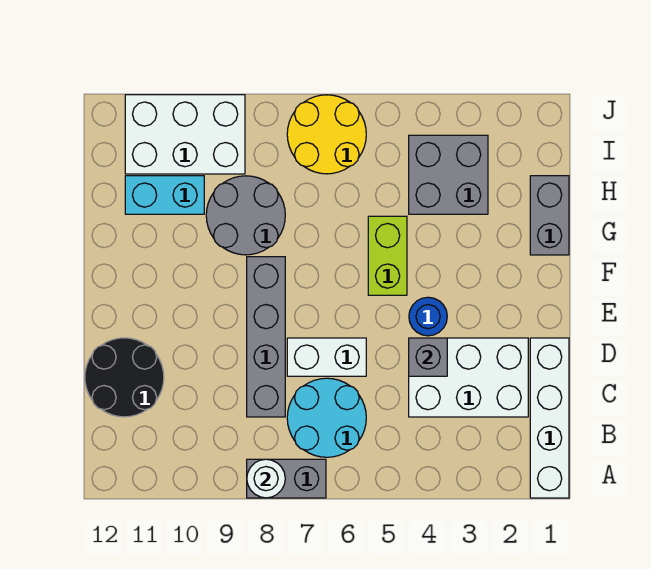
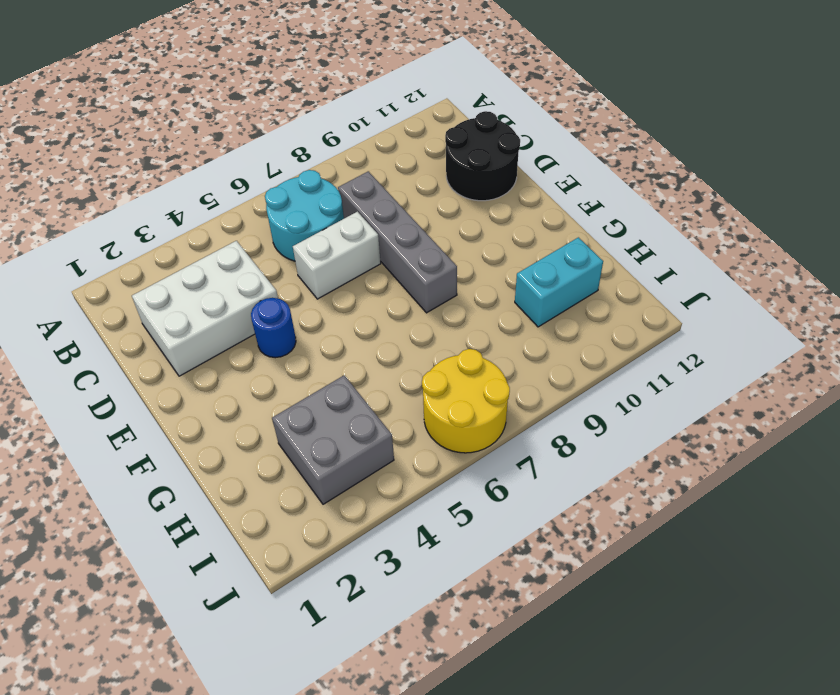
none -> white brick A1:D1 level 1
none -> grey brick A7:A8 level 1
none -> lime brick F5:G5 level 1

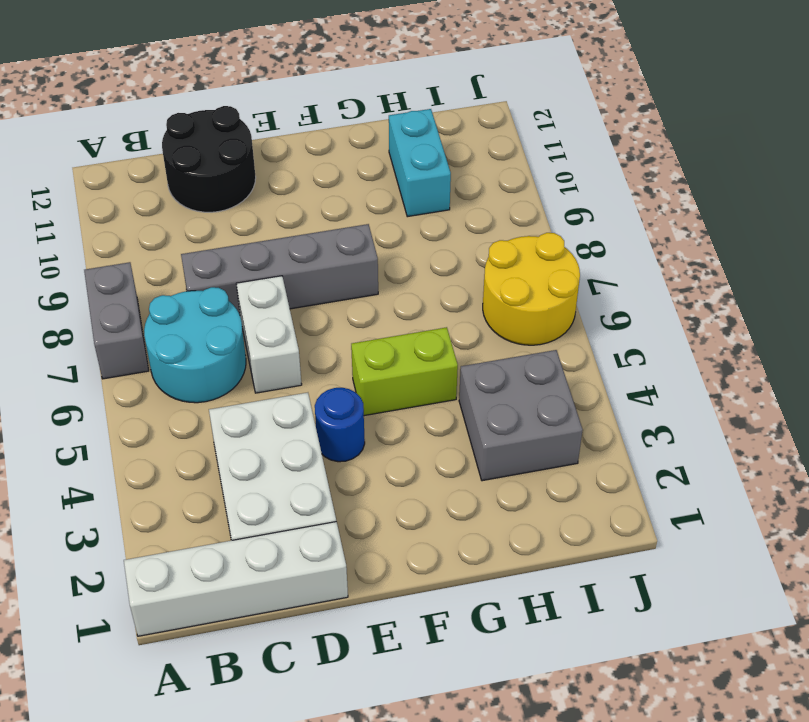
none -> grey brick G1:H1 level 1
none -> grey round brick G8:H9 level 1
none -> white brick I9:J11 level 1

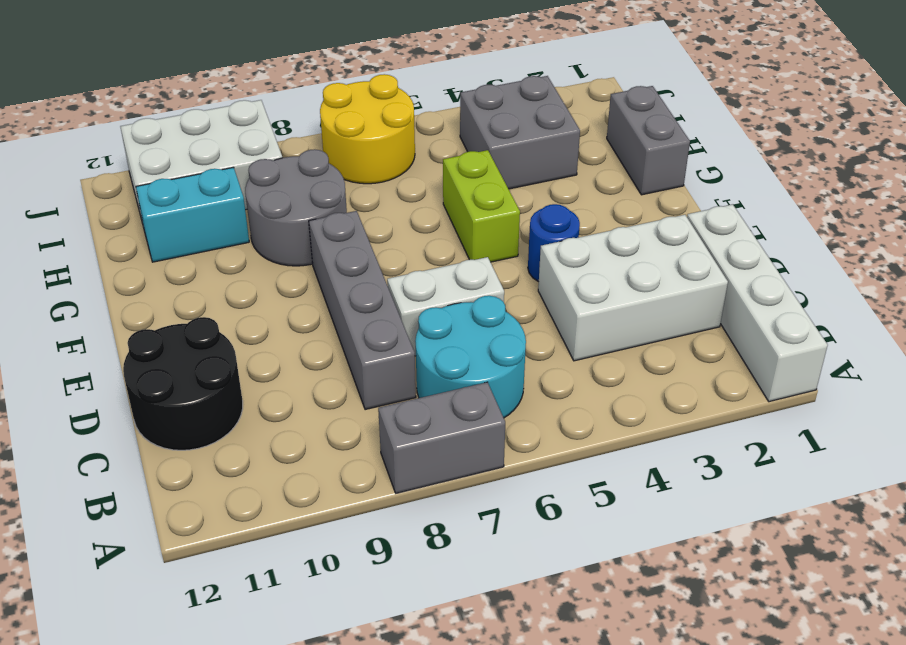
none -> white round brick A8 level 2
none -> grey brick D4 level 2

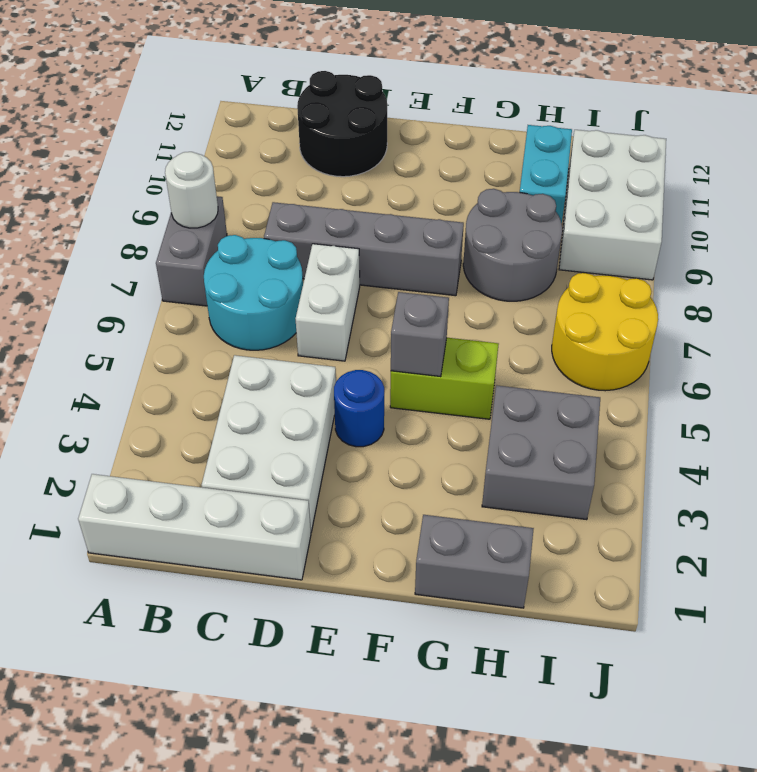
grey brick F5 level 2 -> grey brick D4 level 2

